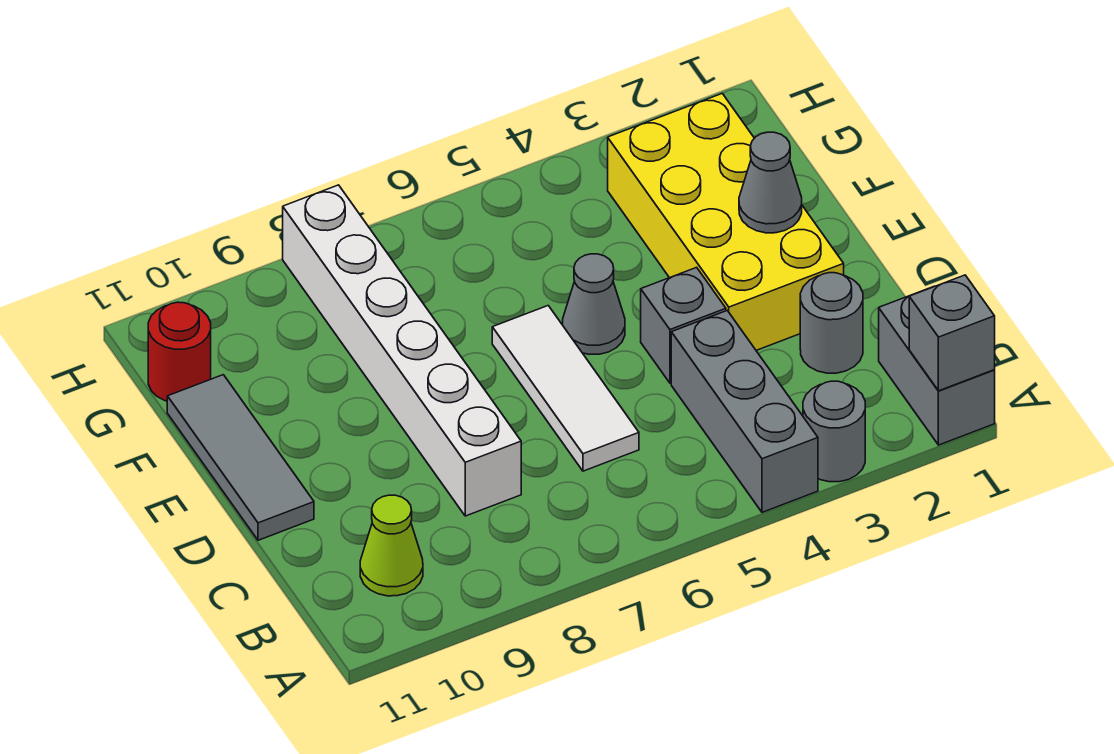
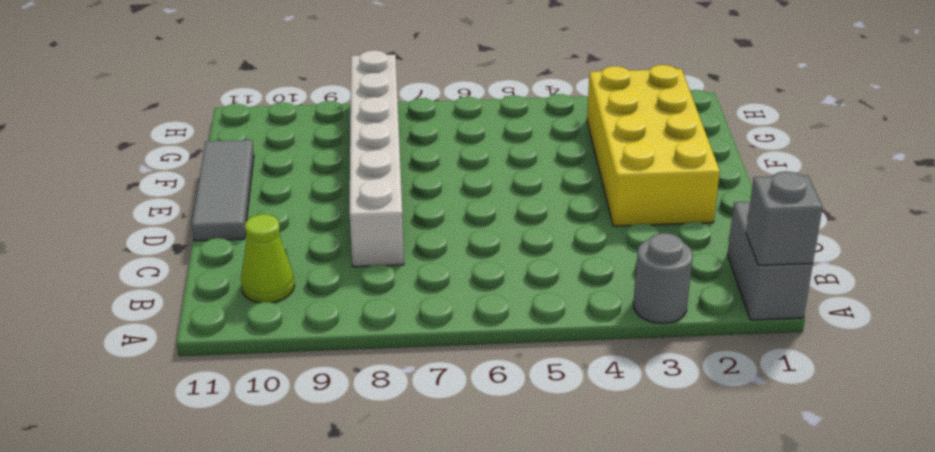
none -> grey brick A4:C4 level 1
none -> grey round brick C2 level 1
none -> white tile C6:E6 level 1

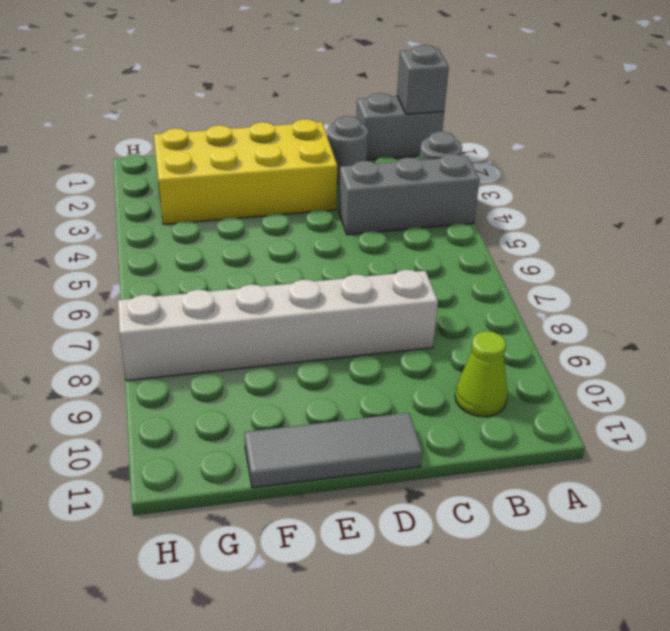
none -> white tile C6:E6 level 1
none -> grey brick D4 level 1
none -> grey cone E5 level 1

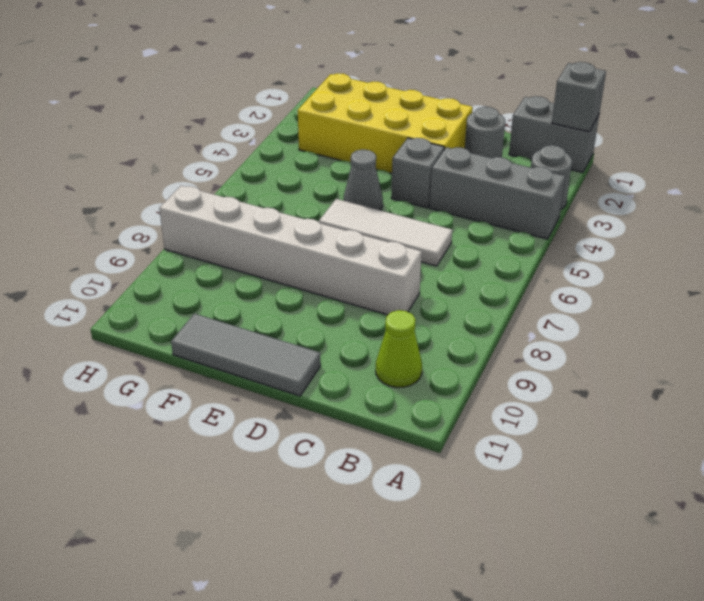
none -> red round brick G11 level 1
none -> grey cone E2 level 2

